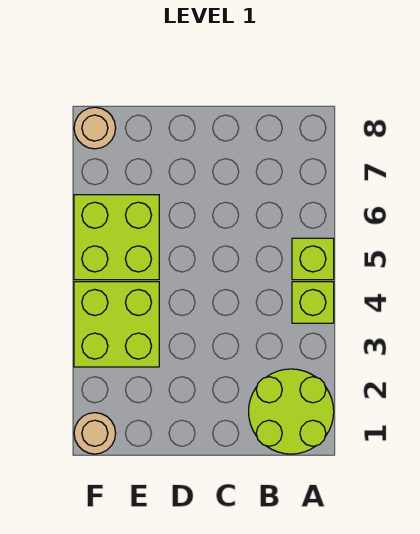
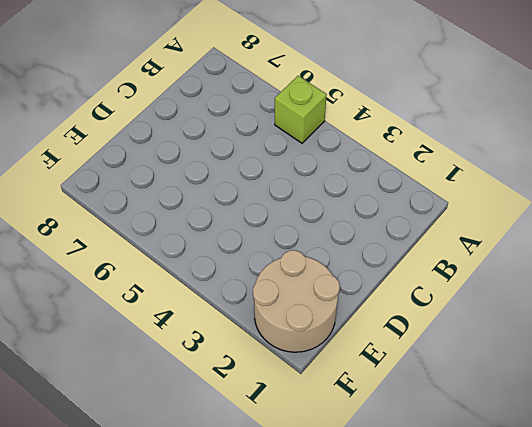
tan round brick E1:F2 level 1 -> tan round brick F1 level 1
none -> lime round brick A1:B2 level 1
none -> lime brick A4 level 1

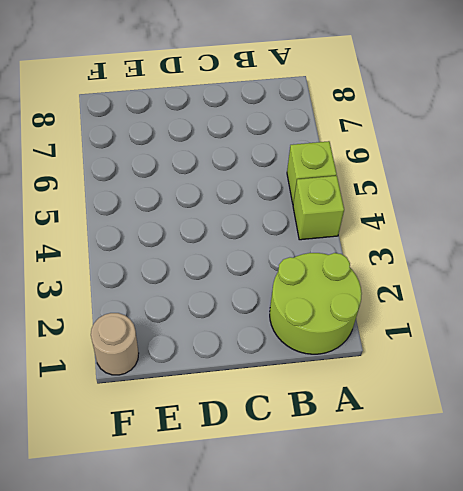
none -> lime brick E3:F4 level 1
none -> lime brick E5:F6 level 1

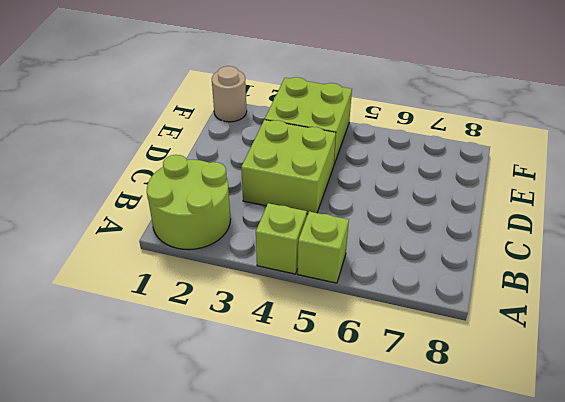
lime brick C3:D4 level 1 -> lime brick E5:F6 level 1
none -> tan round brick F8 level 1

